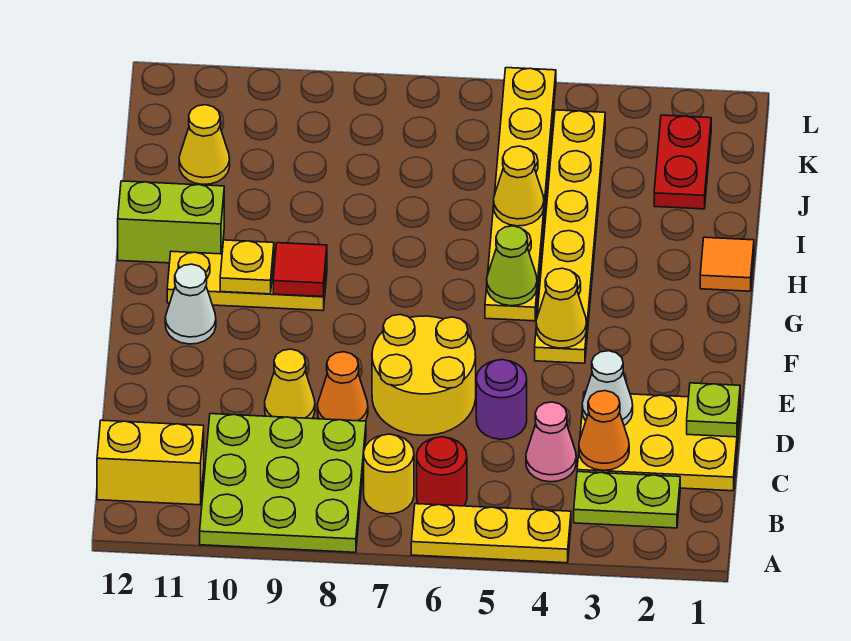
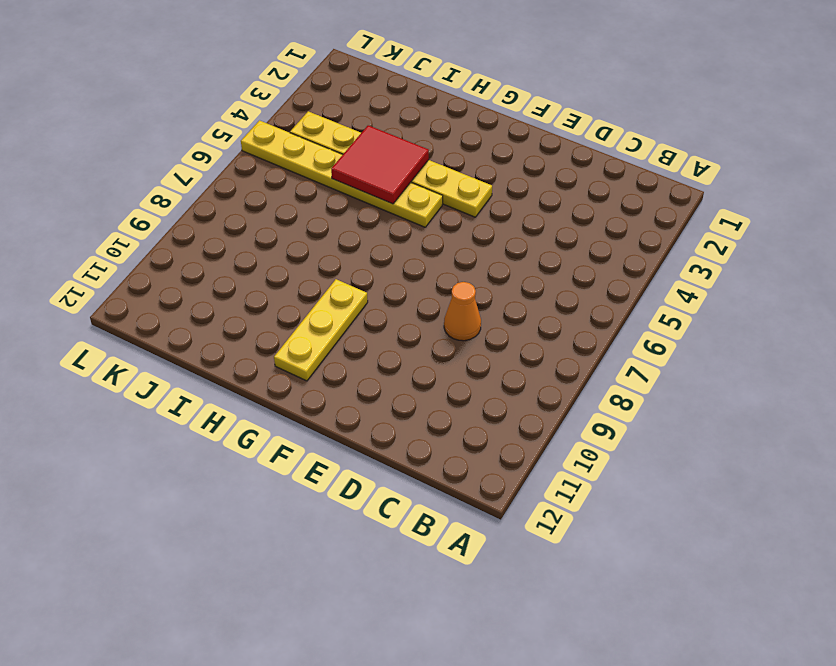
red tile H4:I5 level 2 -> yellow cone I5 level 2
none -> yellow plate A4:A6 level 1
none -> lime plate A8:C10 level 1
none -> lime plate B2:B3 level 1

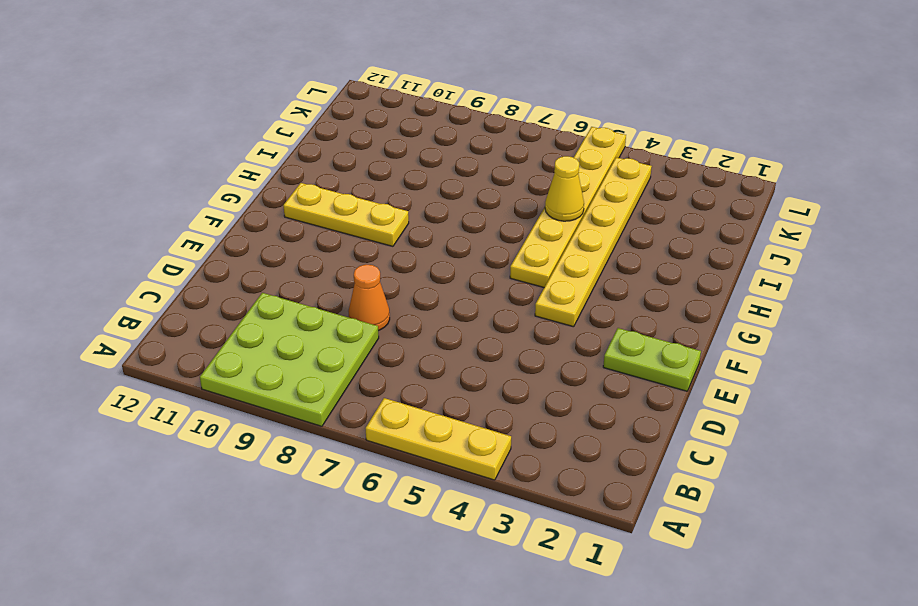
lime plate E1:E2 level 1 -> lime plate B2:B3 level 1
none -> red round brick B6 level 1
none -> yellow round brick B7 level 1
none -> yellow brick B11:B12 level 1

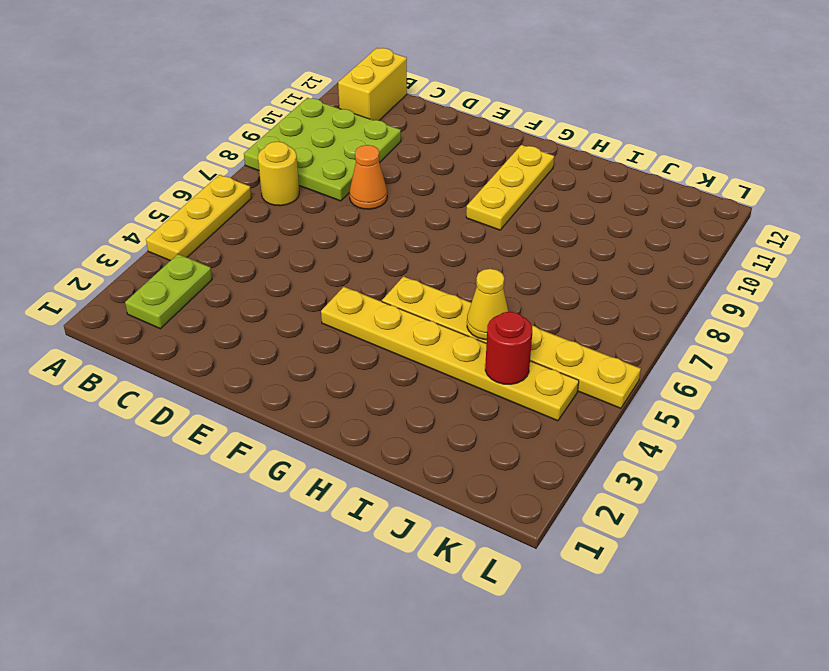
red round brick J4 level 2 -> red round brick B6 level 1
none -> yellow plate C1:D3 level 1
none -> pink cone C4 level 1
none -> purple round brick D5 level 1

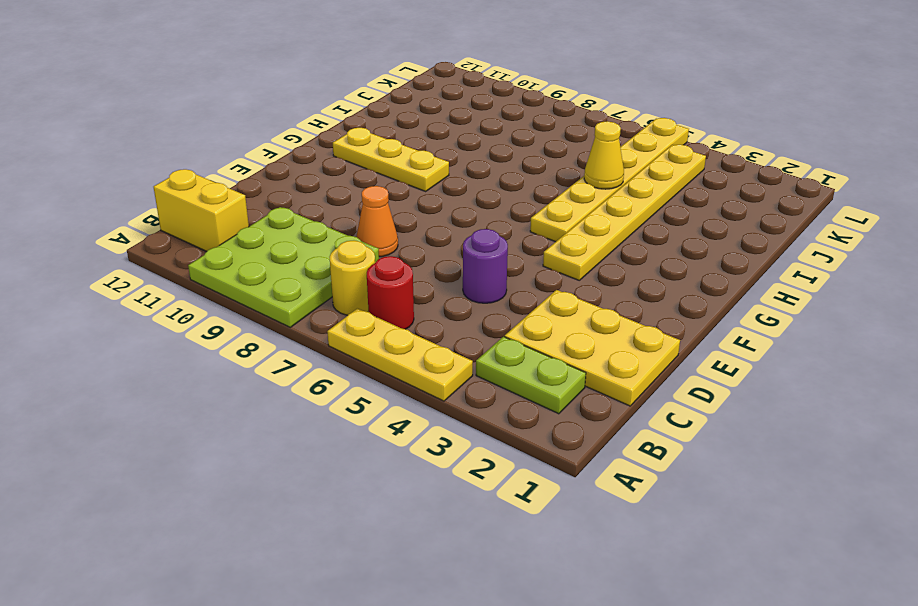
none -> pink cone C4 level 1
none -> yellow round brick D6:E7 level 1
none -> yellow cone D9 level 1

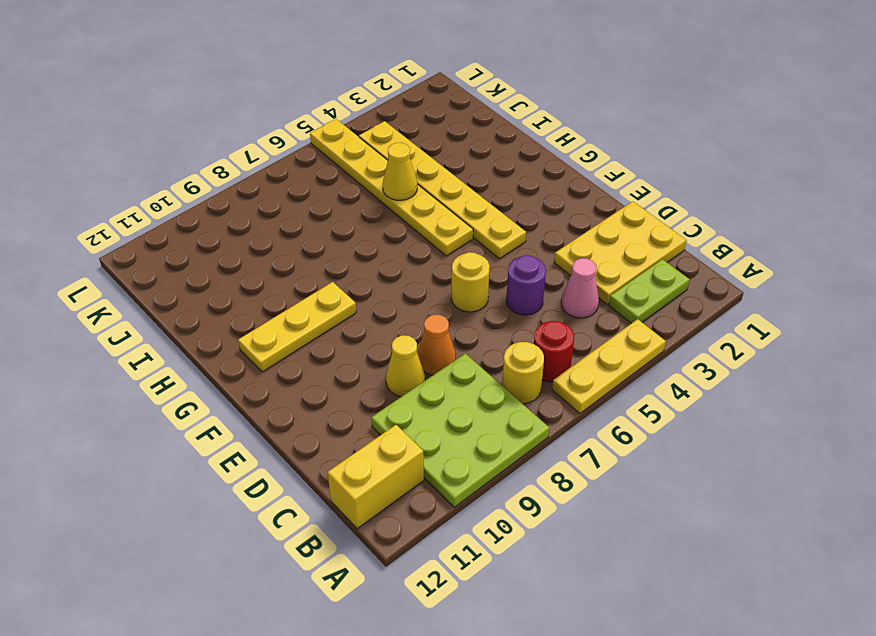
yellow round brick E6 level 1 -> yellow round brick D6:E7 level 1
none -> white cone F11 level 1
none -> orange tile H1 level 1
none -> lime brick H11:H12 level 1

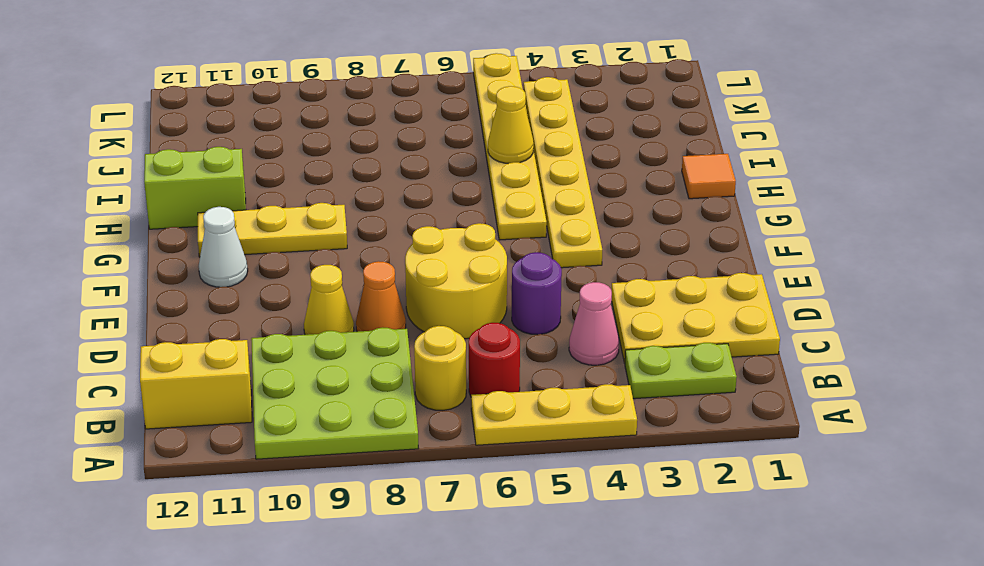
none -> red plate J2:K2 level 1
none -> yellow cone J11 level 1
none -> orange cone C3 level 2

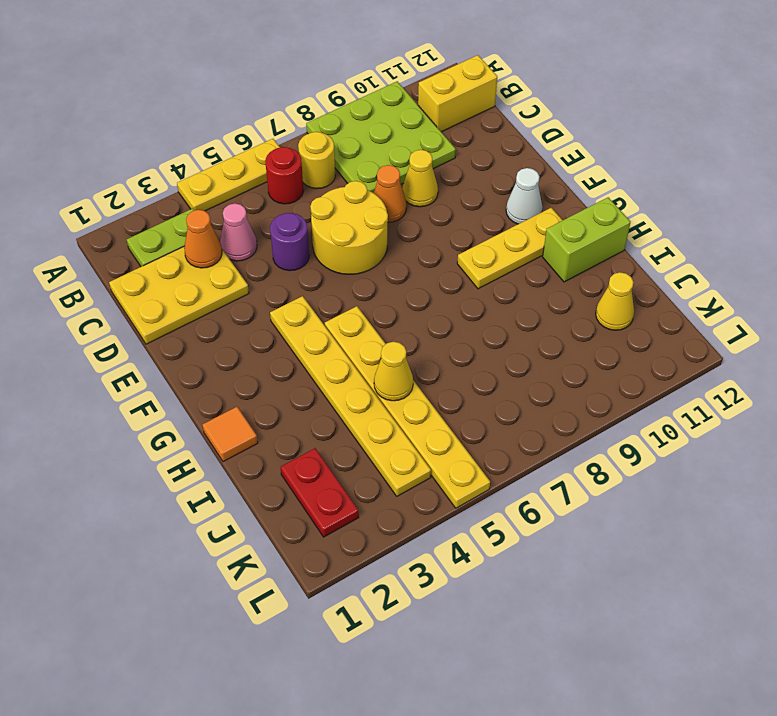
none -> lime plate D1 level 2
none -> white cone D3 level 2
none -> yellow cone F4 level 2

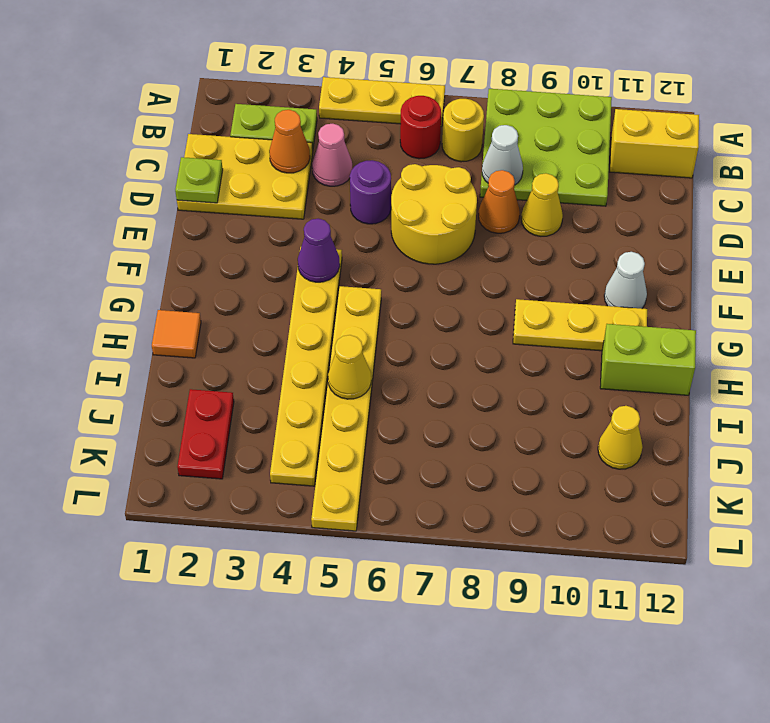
white cone C8 level 2 -> white cone D3 level 2
purple cone F4 level 2 -> yellow cone F4 level 2
none -> lime cone G5 level 2
none -> red tile G9 level 2
none -> yellow plate G10 level 2

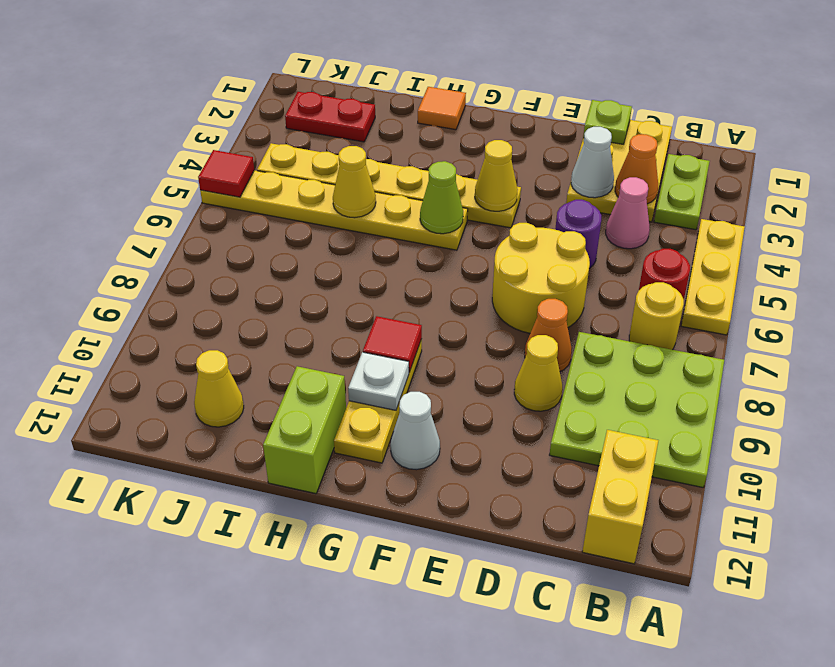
white plate G10 level 2 -> yellow plate G10 level 2
red tile L5 level 2 -> none

